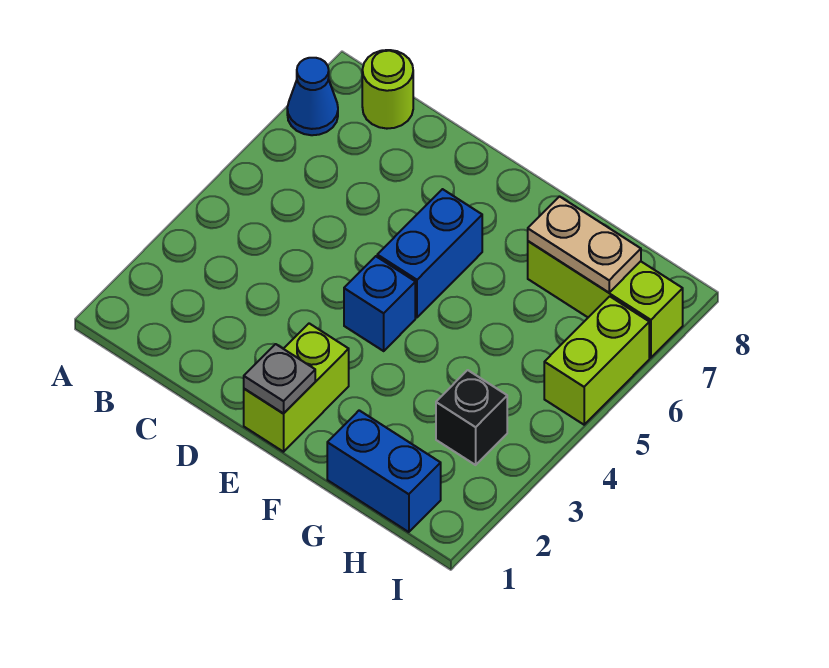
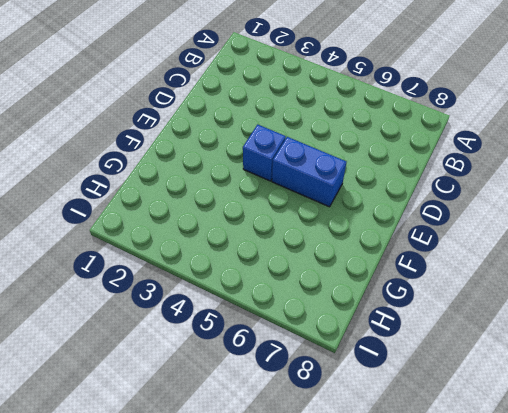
none -> blue cone A7 level 1
none -> lime round brick B8 level 1

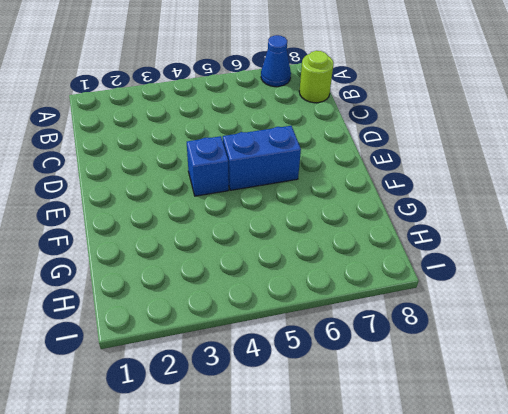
none -> lime brick E1:E2 level 1
none -> blue brick G1:H1 level 1

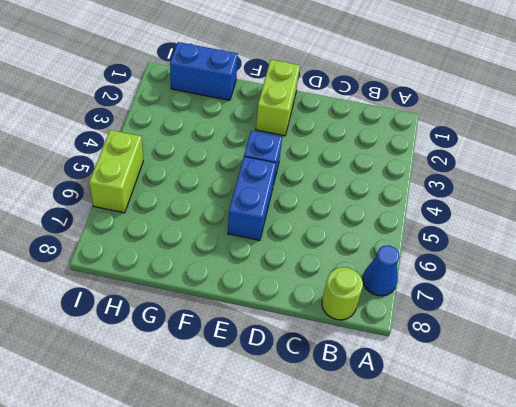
none -> lime brick G7:I7 level 1
none -> black brick H3 level 1

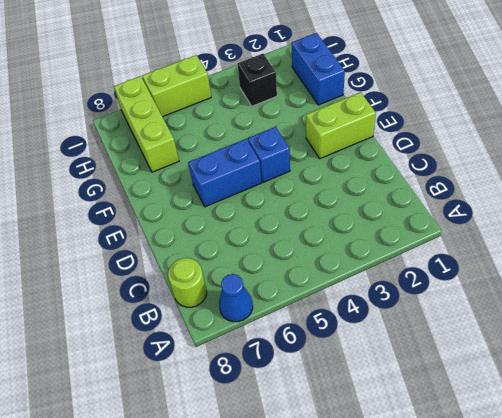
none -> grey plate E1 level 2
none -> tan plate G7:H7 level 2

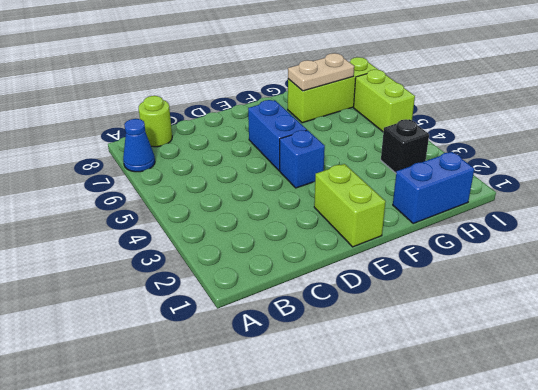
none -> grey plate E1 level 2

